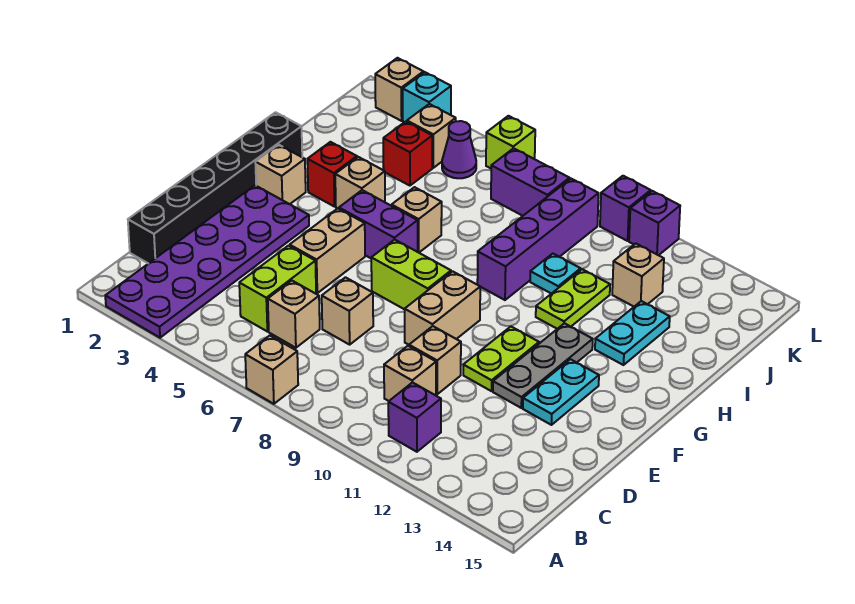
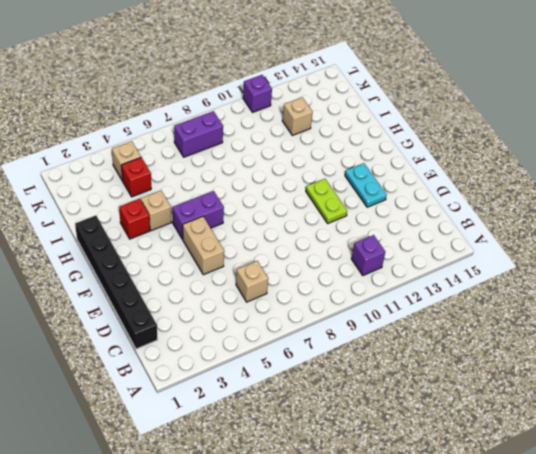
none -> purple plate A2:F3 level 1
none -> tan brick A7 level 1
none -> lime brick C5:D5 level 1
none -> tan brick C10 level 1

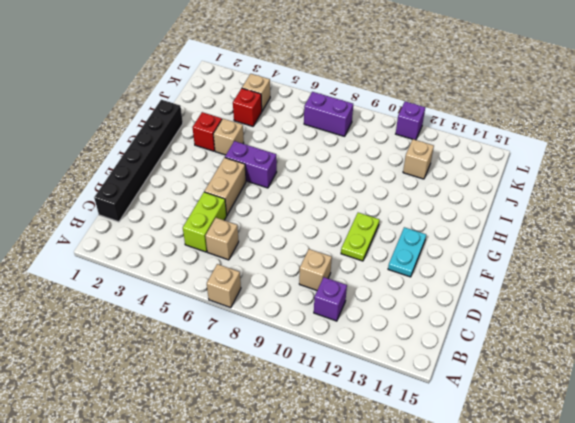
none -> purple plate A2:F3 level 1
none -> tan brick D7 level 1
none -> tan brick D10 level 1
none -> tan brick E9:F9 level 1

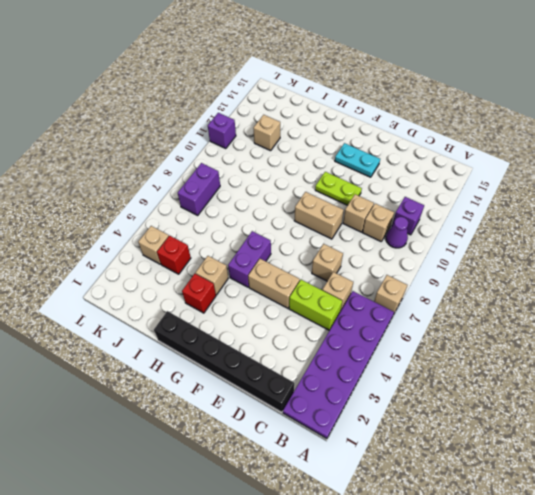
purple plate A1:B6 level 1 -> purple plate A2:F3 level 1
purple cone B10 level 1 -> purple cone K5 level 1
none -> grey plate E12:G12 level 1
none -> lime brick F7:F8 level 1
none -> tan brick G2 level 1
none -> tan brick H6 level 1

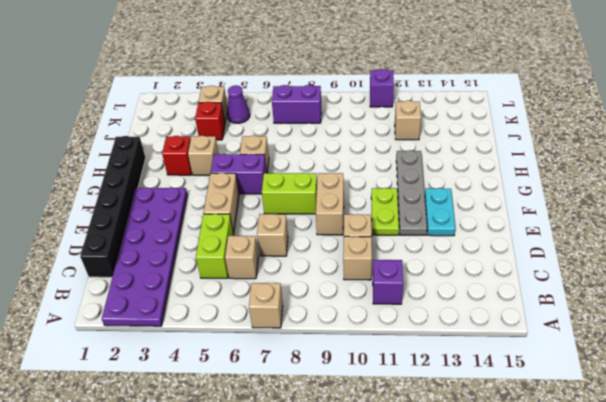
grey plate E12:H12 level 1 -> grey plate E12:G12 level 1
none -> tan brick G2 level 1
none -> purple brick H9:K9 level 1
none -> lime plate H11:I11 level 1
none -> cyan plate H13:I13 level 1

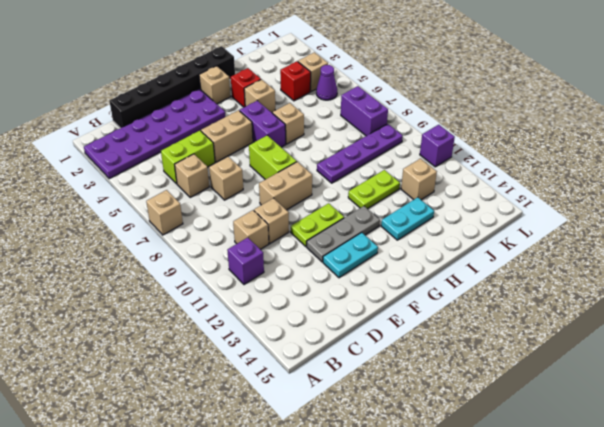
purple plate H9:K9 level 1 -> purple brick H9:K9 level 1
none -> cyan plate I10 level 1
none -> tan brick L2 level 1
none -> cyan brick L3 level 1
none -> lime brick L6 level 1

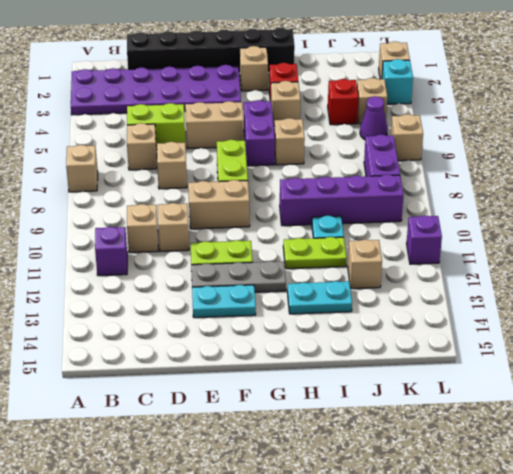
tan brick L6 level 1 -> lime brick L6 level 1
none -> purple brick L10 level 1

